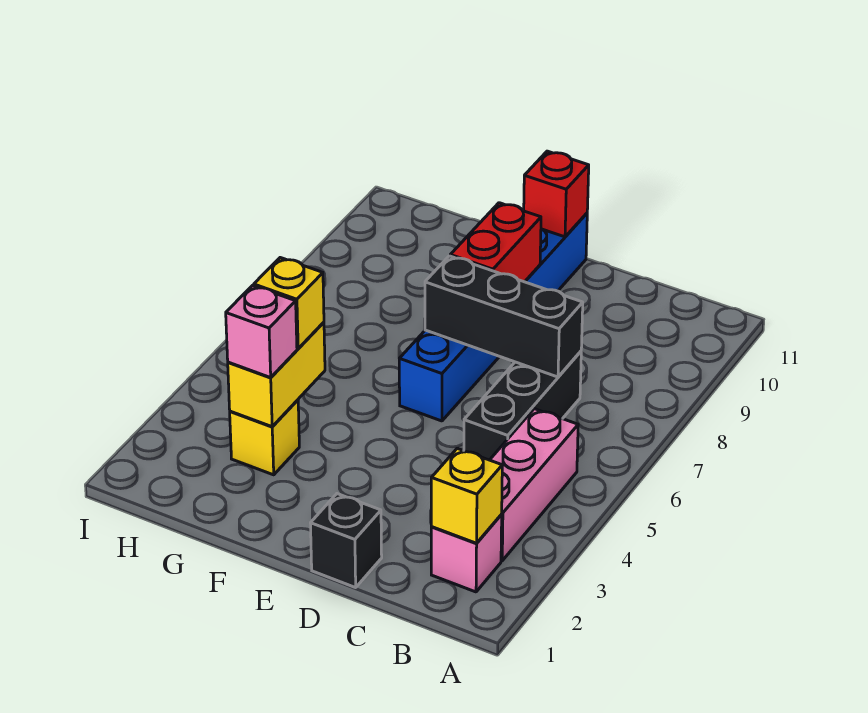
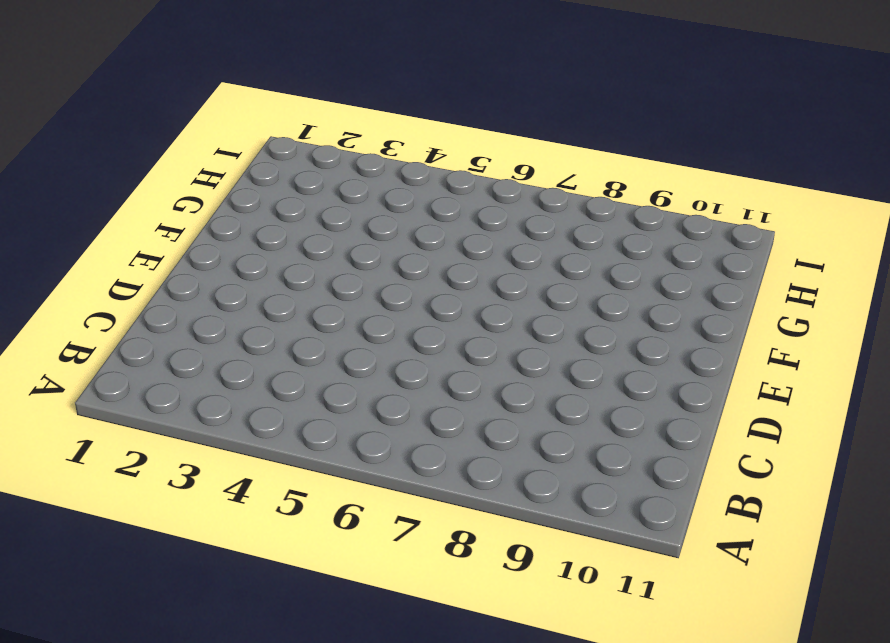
none -> pink brick B2 level 1
none -> pink brick B3:B5 level 1
none -> black brick C5:C7 level 1

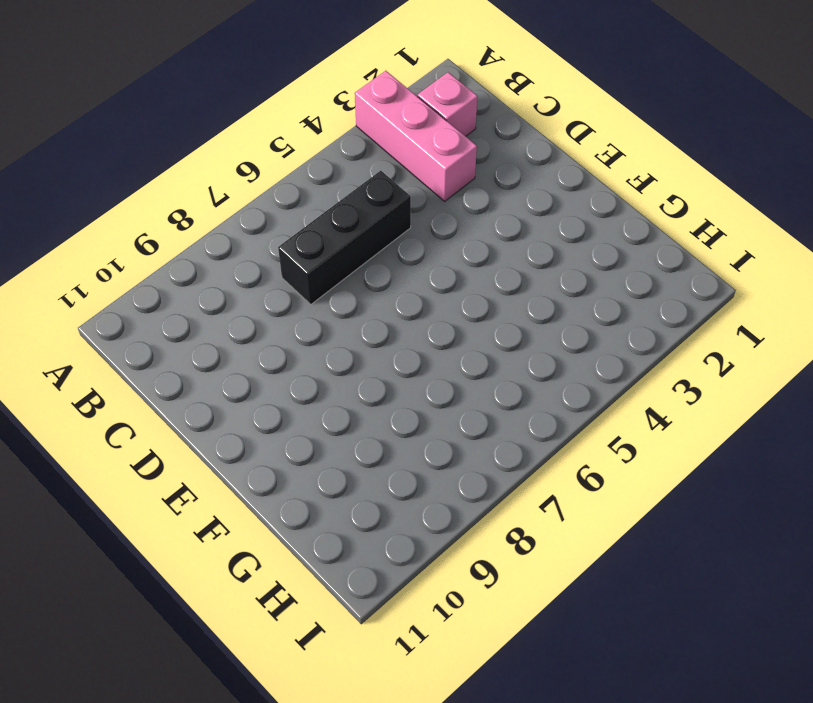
pink brick A3:C3 level 1 -> pink brick B3:B5 level 1
none -> black brick D1 level 1
none -> blue brick E6:E11 level 1
none -> yellow brick G3 level 1

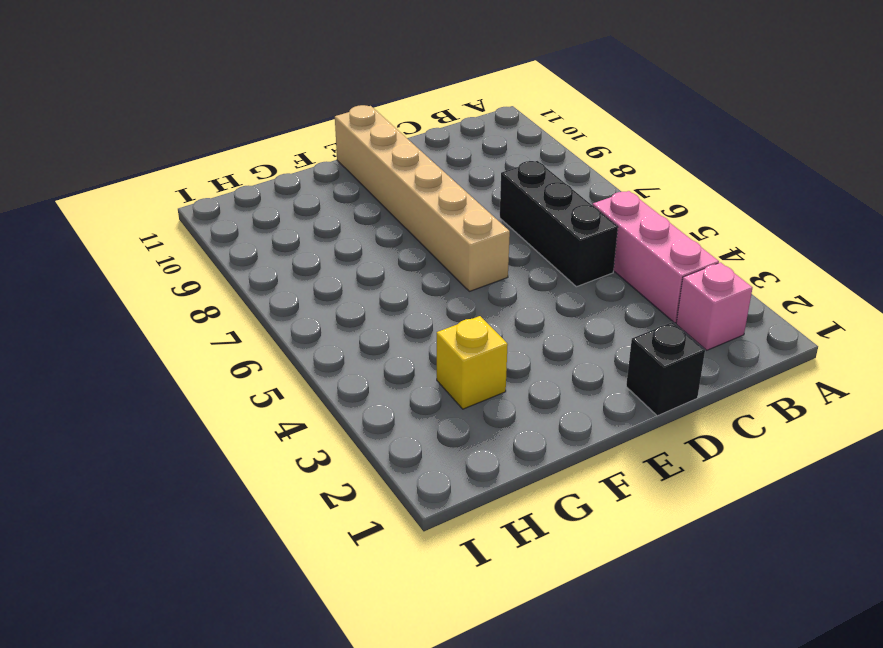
tan brick E6:E11 level 1 -> blue brick E6:E11 level 1
none -> yellow brick B2 level 2
none -> black brick C7:E7 level 2
none -> red brick E8:E9 level 2

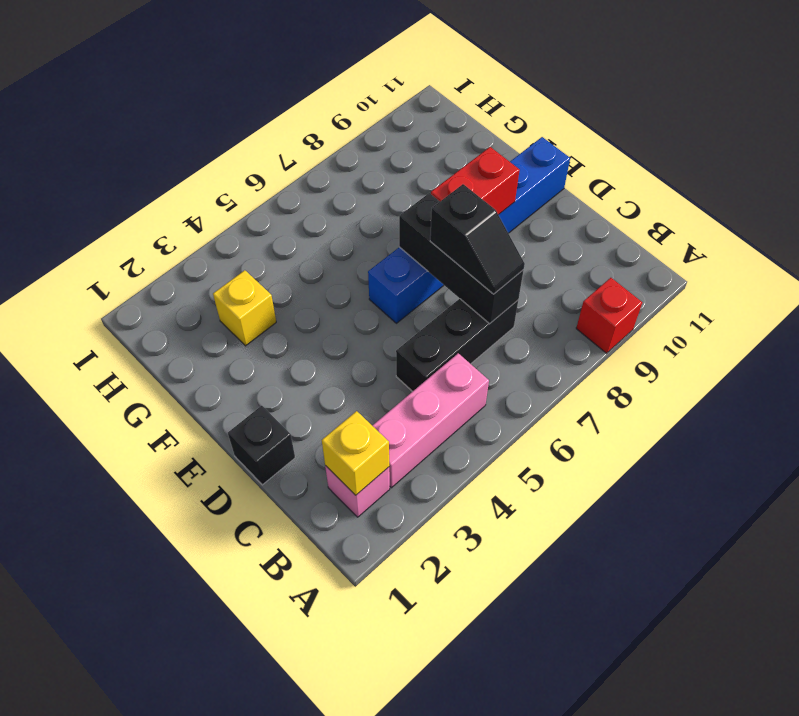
red brick A9 level 1 -> red brick E11 level 2
black slope C7:D7 level 3 top D -> none
none -> yellow brick G3:G4 level 2
none -> pink brick G3 level 3
none -> yellow brick G4 level 3

